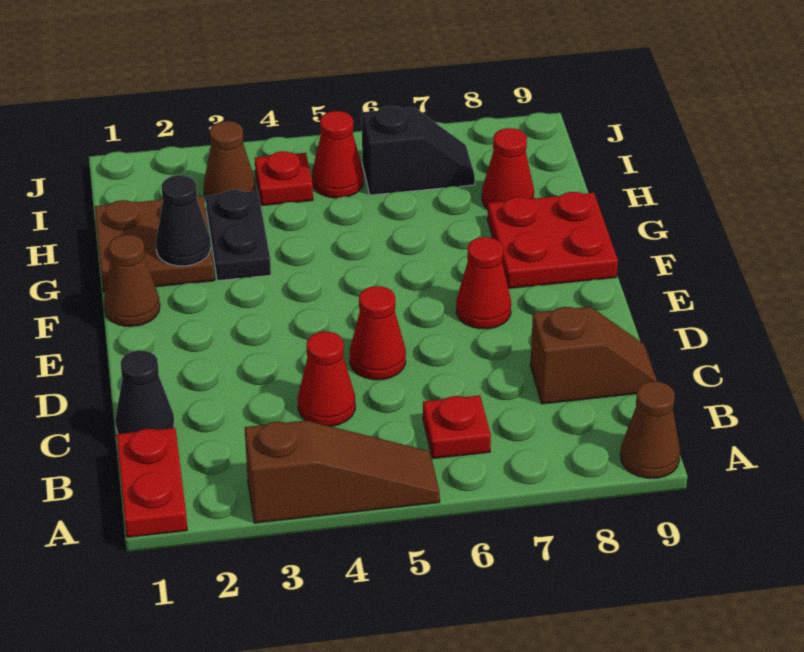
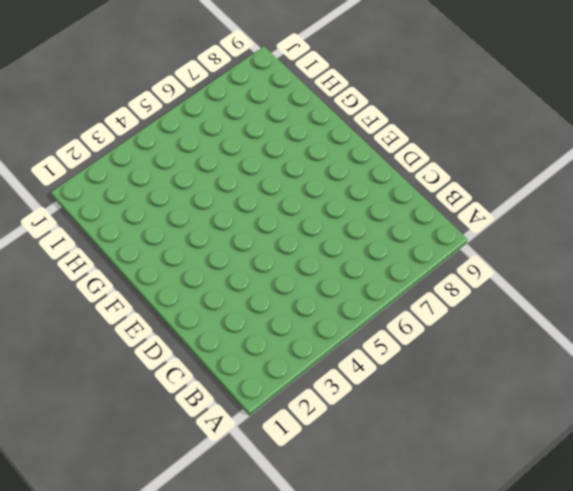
none -> red plate A1:B1 level 1
none -> brown slope A3:A5 level 1 top 3
none -> brown cone A9 level 1

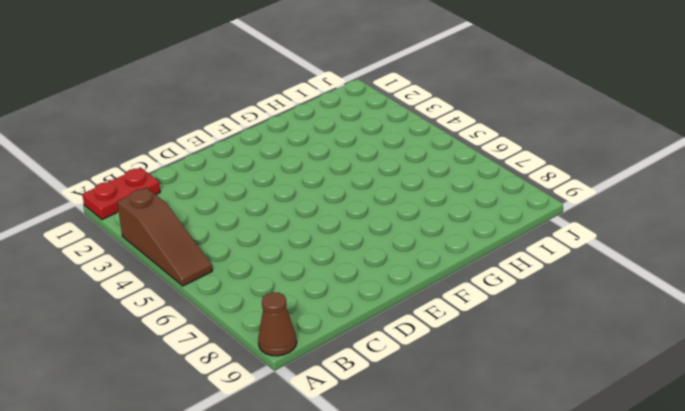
none -> red plate B6 level 1
none -> black cone C1 level 1
none -> red cone C4 level 1

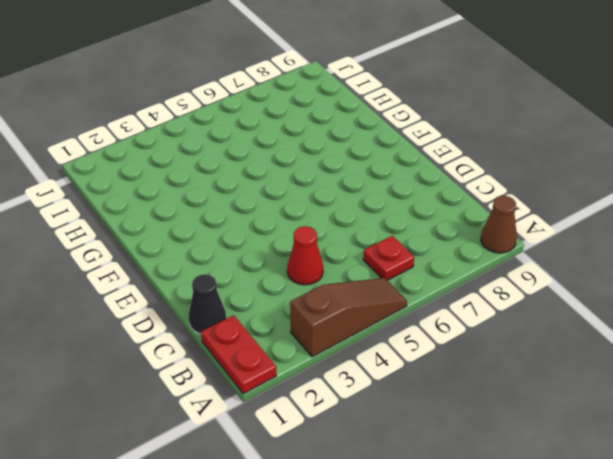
none -> brown slope C8:C9 level 1 top 8
none -> red cone D5 level 1
none -> red cone E7 level 1

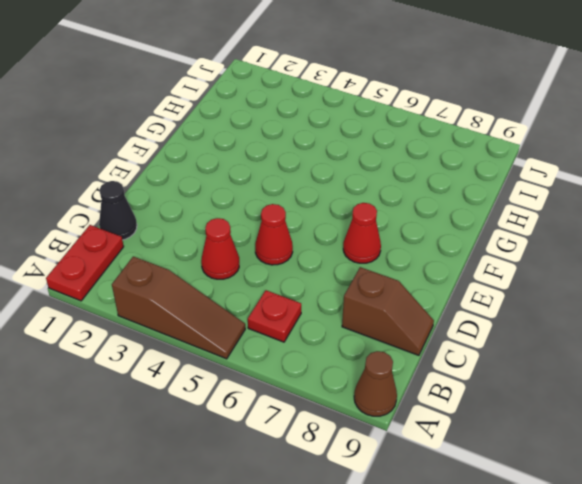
none -> brown cone F1 level 1
none -> red plate F8:G9 level 1
none -> brown plate G1:H2 level 1

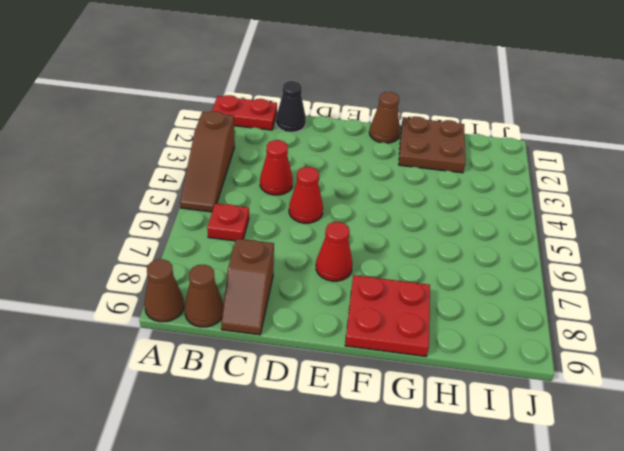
brown cone B9 level 1 -> brown cone I3 level 1
none -> black plate G3:H3 level 1
none -> red cone H8 level 1
none -> red plate I4 level 1

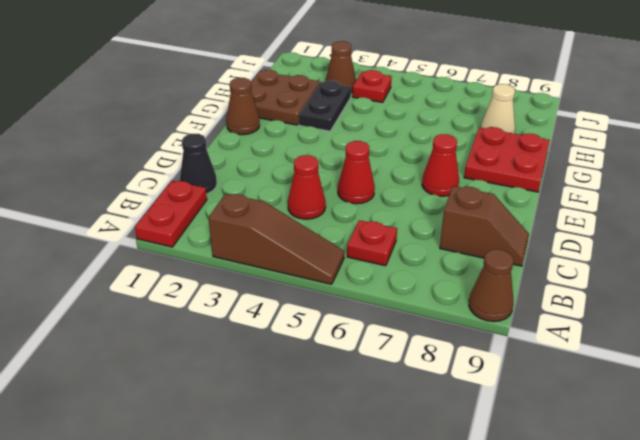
tan cone H8 level 1 -> red cone H8 level 1
none -> red cone I5 level 1
none -> black slope I6:I7 level 1 top 6
none -> black cone G2 level 2

